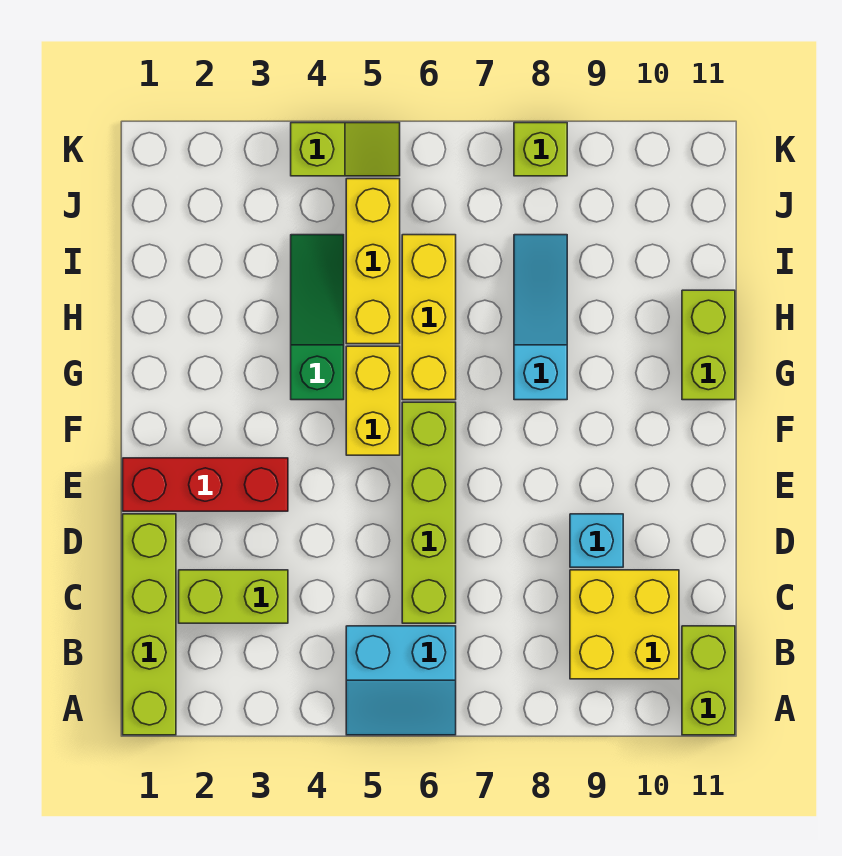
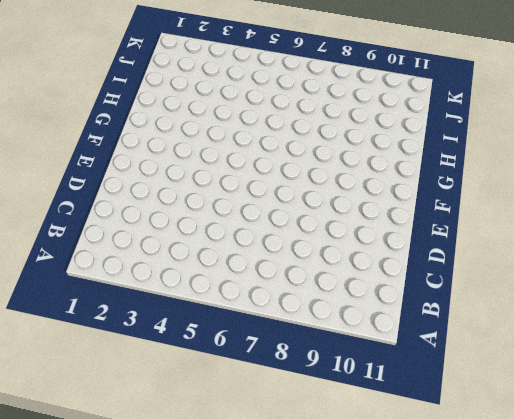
none -> lime brick A1:D1 level 1
none -> cyan slope A5:B6 level 1 top B
none -> lime brick A11:B11 level 1

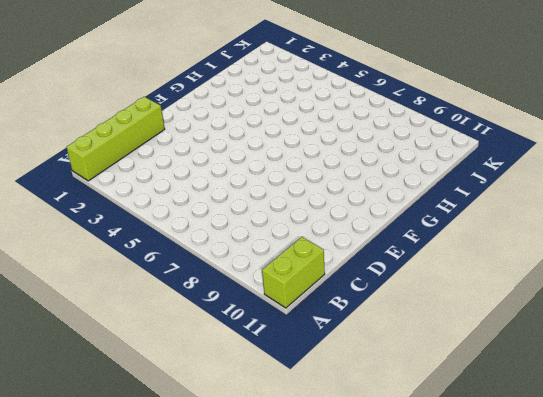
none -> cyan slope A5:B6 level 1 top B
none -> yellow brick B9:C10 level 1
none -> lime brick C2:C3 level 1

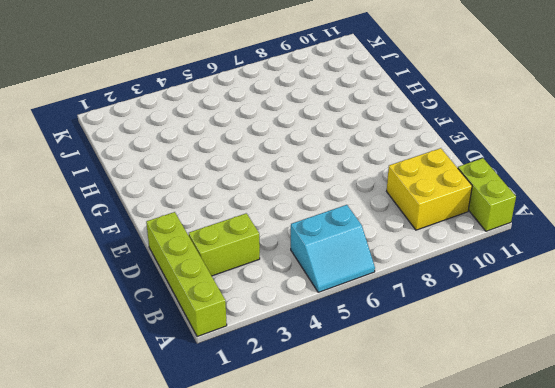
none -> lime brick C6:F6 level 1
none -> cyan brick D9 level 1
none -> red brick E1:E3 level 1

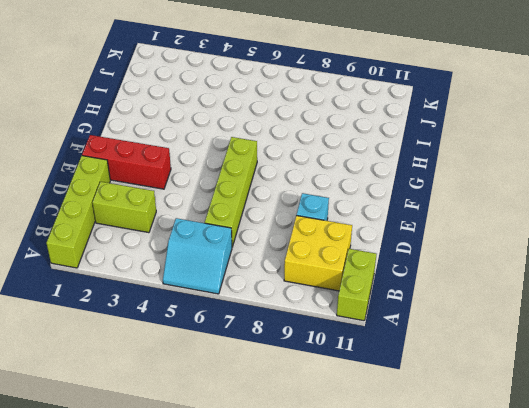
none -> yellow brick F5:G5 level 1
none -> green slope G4:I4 level 1 top G
none -> yellow brick G6:I6 level 1

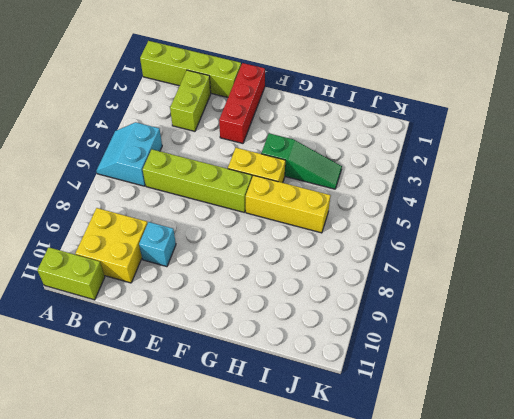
none -> cyan slope G8:I8 level 1 top G
none -> lime brick G11:H11 level 1
none -> yellow brick H5:J5 level 1

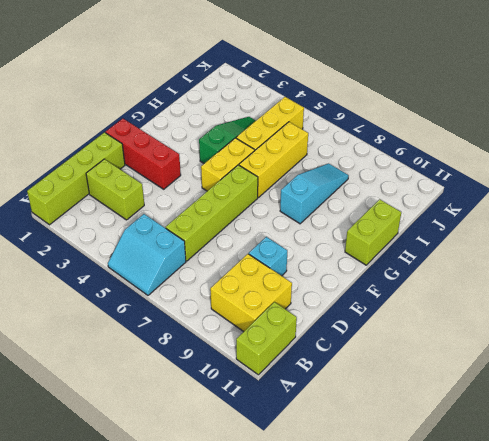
none -> lime slope K4:K5 level 1 top 4
none -> lime brick K8 level 1

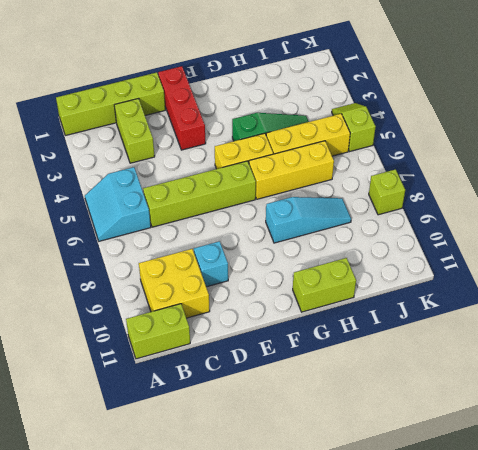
lime slope K4:K5 level 1 top 5 -> lime slope K4:K5 level 1 top 4

